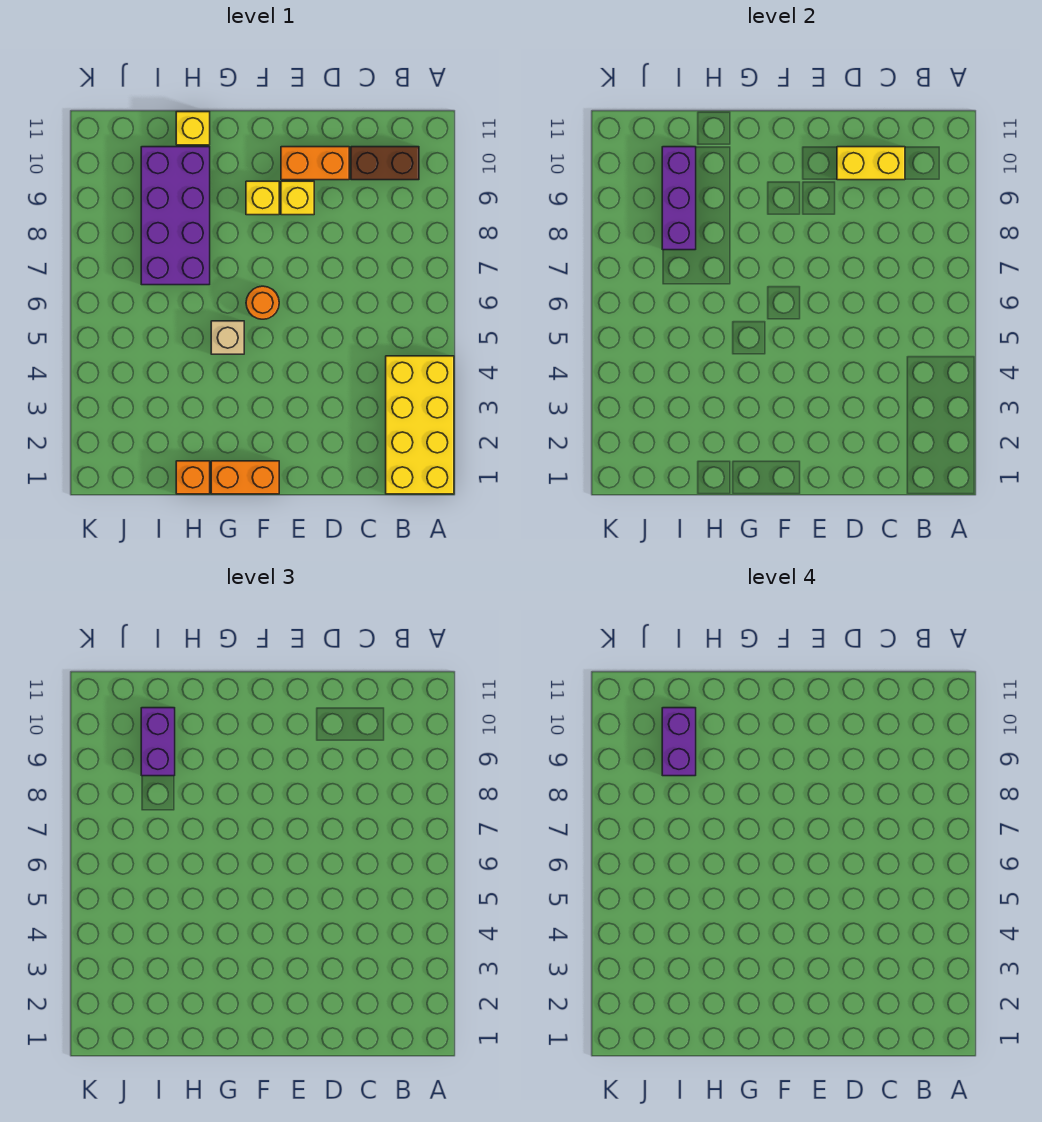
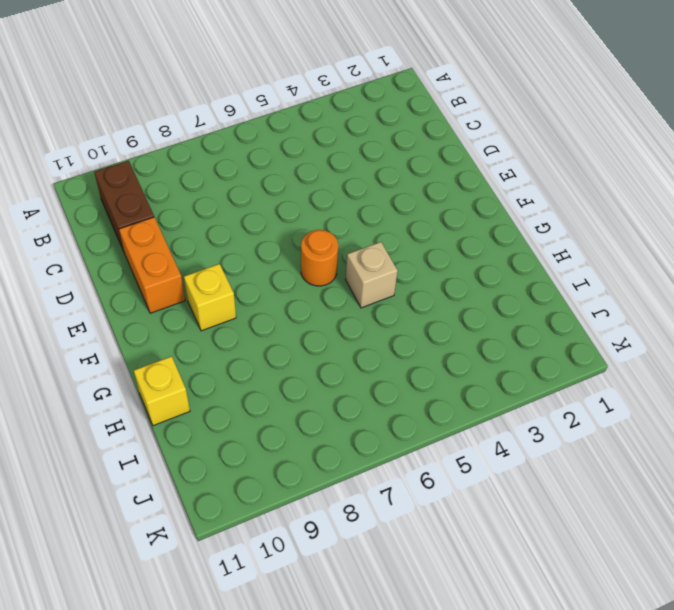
none -> yellow brick A1:B4 level 1
none -> yellow brick E9 level 1
none -> orange brick F1:G1 level 1

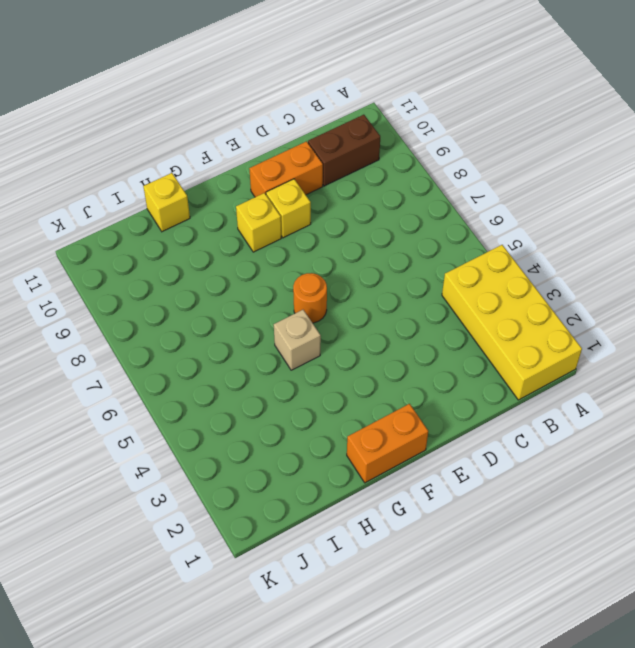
none -> orange brick H1 level 1
none -> purple brick H7:I10 level 1
none -> yellow brick C10:D10 level 2

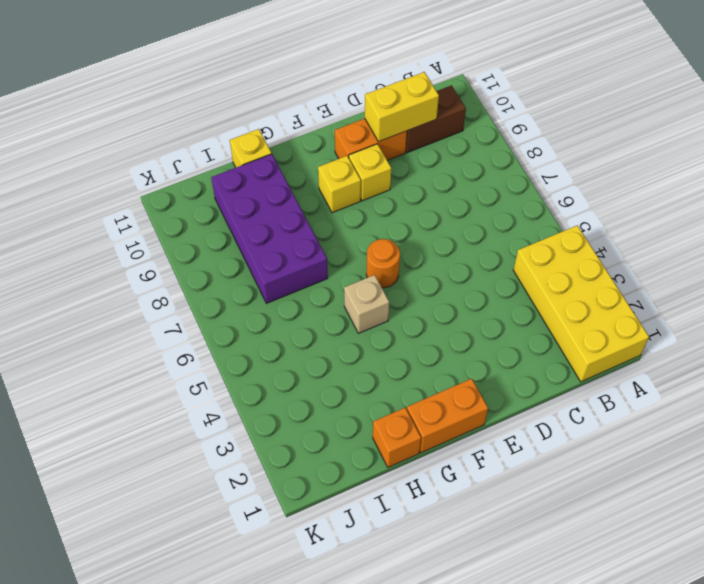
none -> purple brick I8:I10 level 2
none -> purple brick I9:I10 level 3
none -> purple brick I9:I10 level 4

